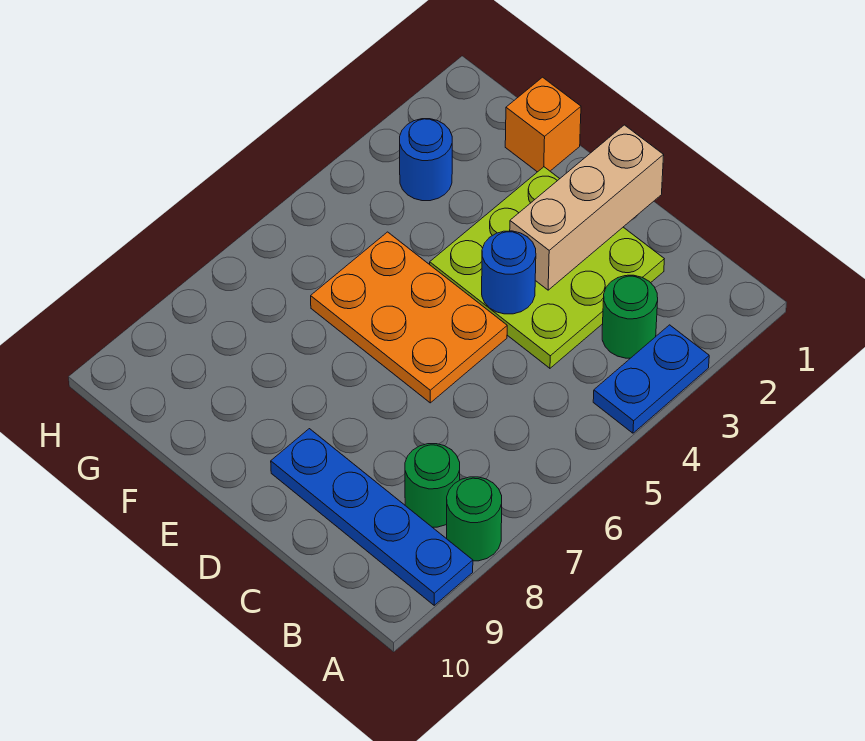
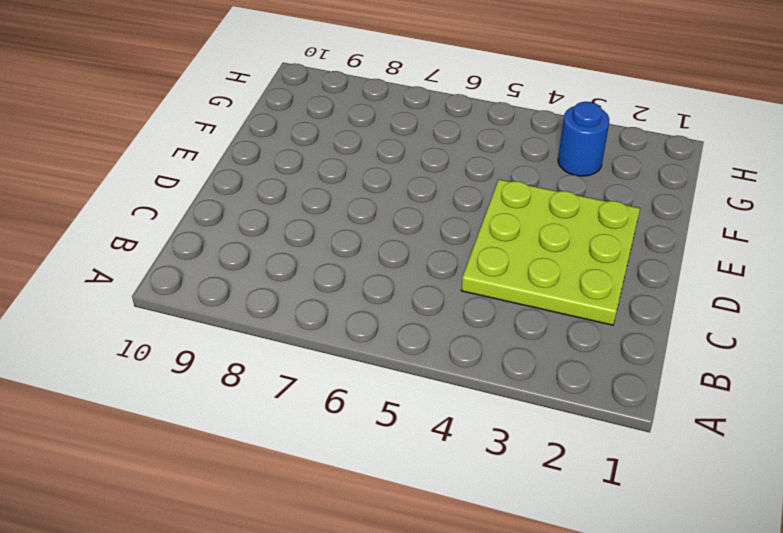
none -> blue plate A3:A4 level 1
none -> green round brick A8 level 1

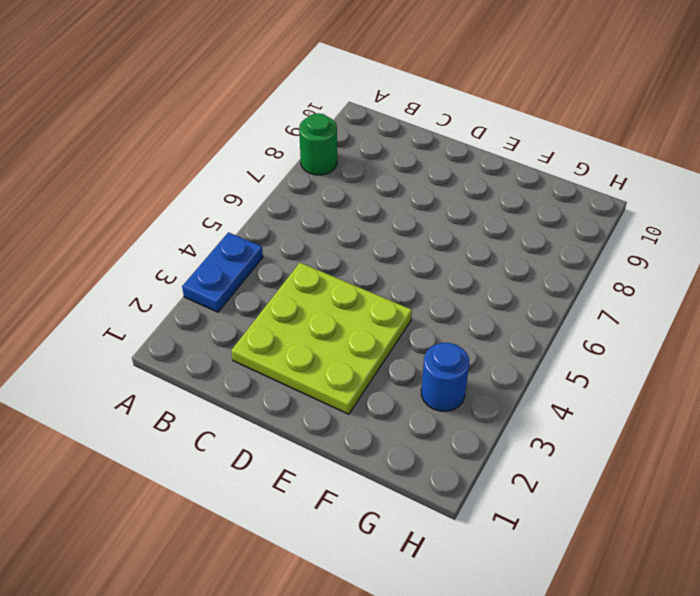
none -> blue plate A9:D9 level 1
none -> green round brick B3 level 1

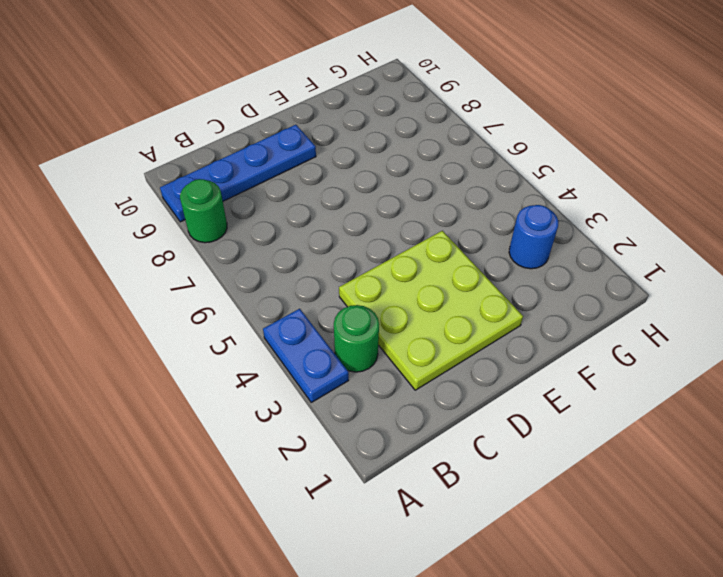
none -> green round brick B8 level 1
none -> orange plate D5:F6 level 1

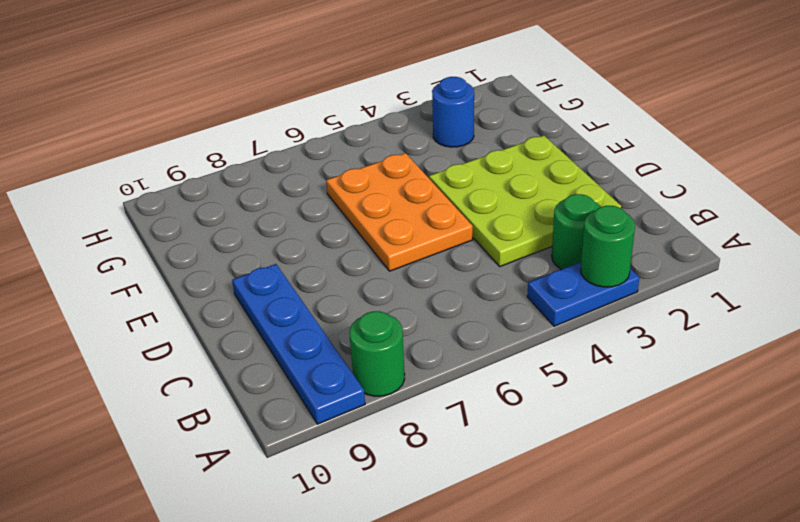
green round brick A3 level 2 -> green round brick B8 level 1
none -> orange brick F1 level 1
none -> tan brick D1:D3 level 2

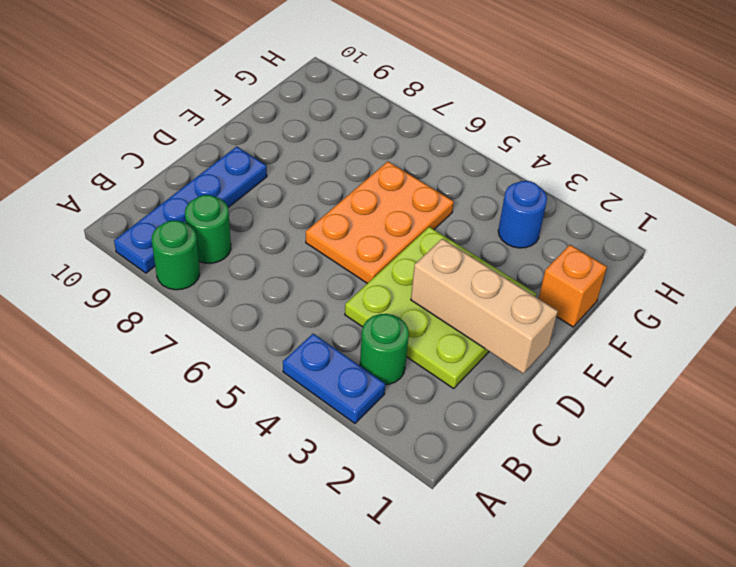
none -> blue round brick D4 level 2

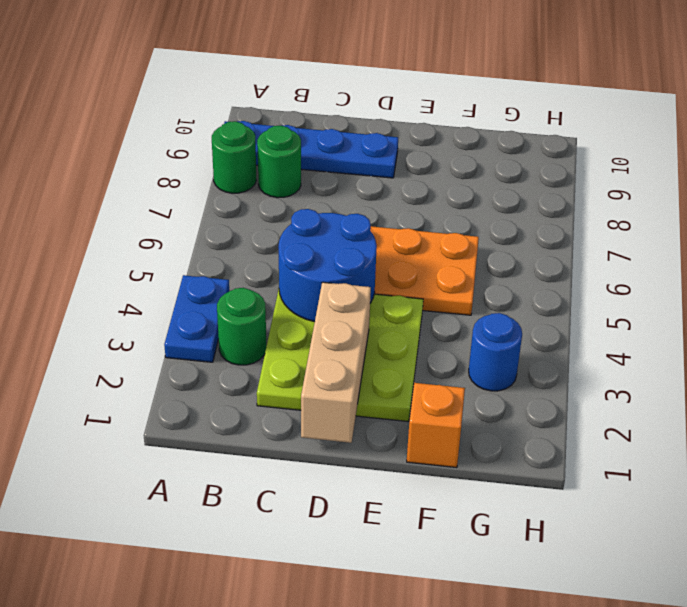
blue round brick C4:D5 level 2 -> blue round brick D4 level 2

